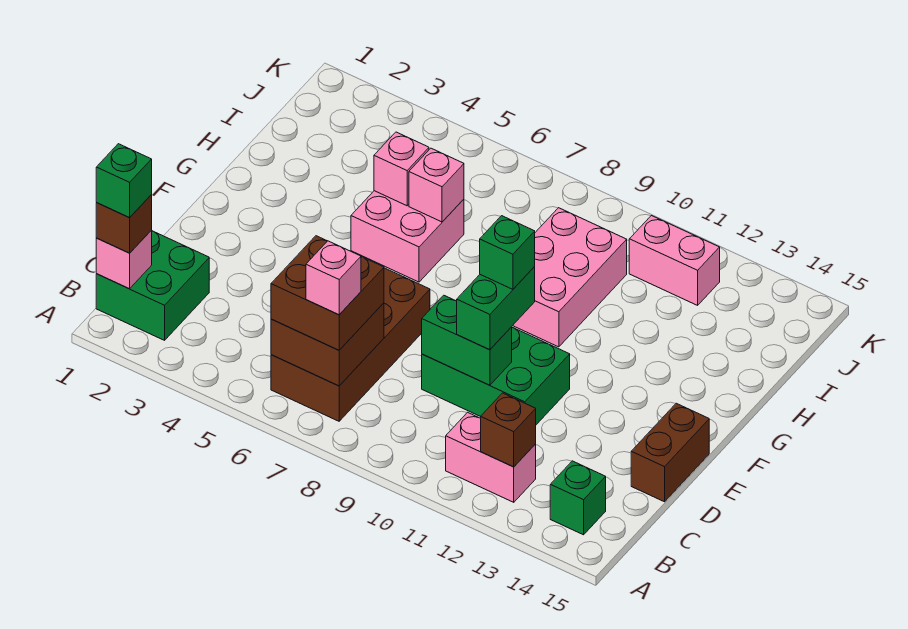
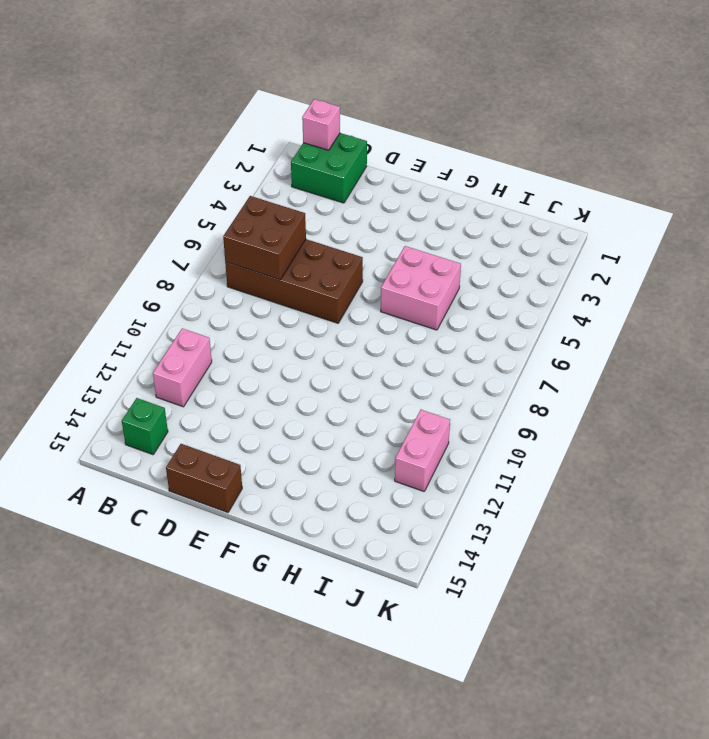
none -> green brick D9:E11 level 1
none -> pink brick G9:I10 level 1
none -> brown brick B12 level 2

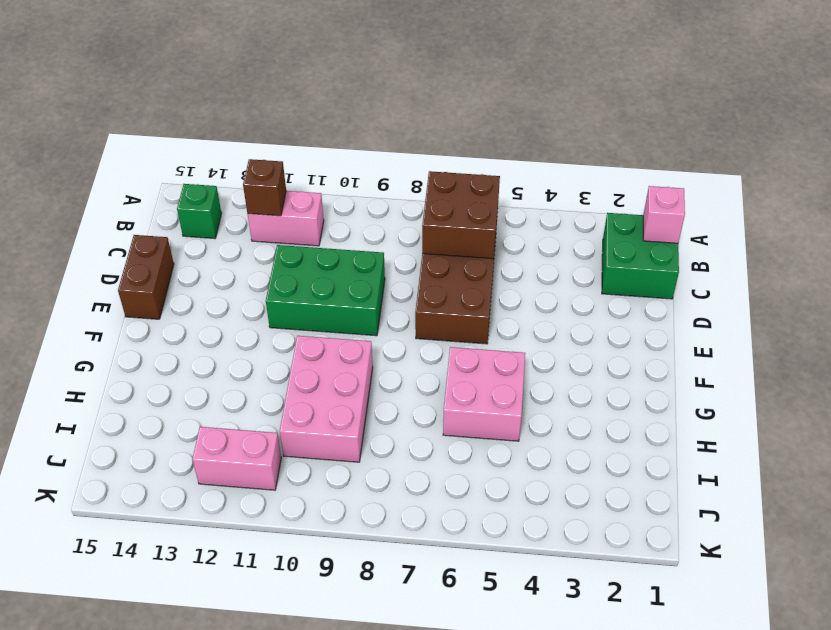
none -> green brick D9:D10 level 2
none -> pink brick H5 level 2
none -> pink brick H6 level 2

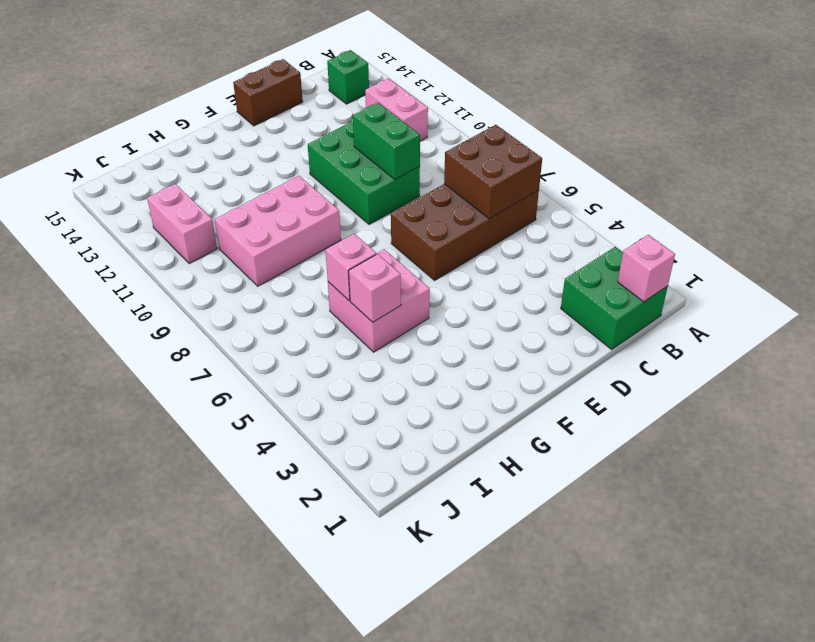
none -> brown brick B12 level 2
none -> brown brick B1 level 3
none -> brown brick B6:C7 level 3

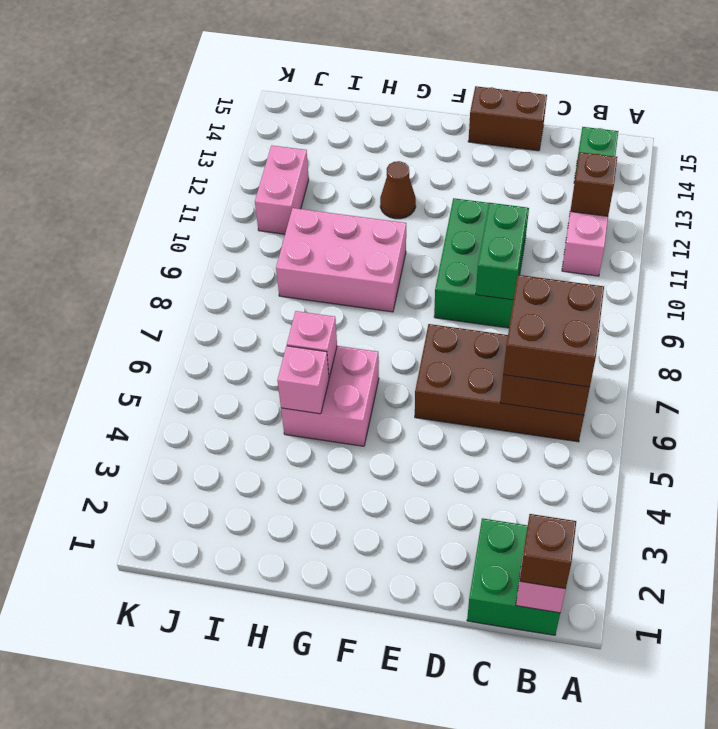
brown cone G12 level 1 -> none
none -> green brick D10:E10 level 3
none -> green brick B1 level 4
none -> pink brick B7 level 4

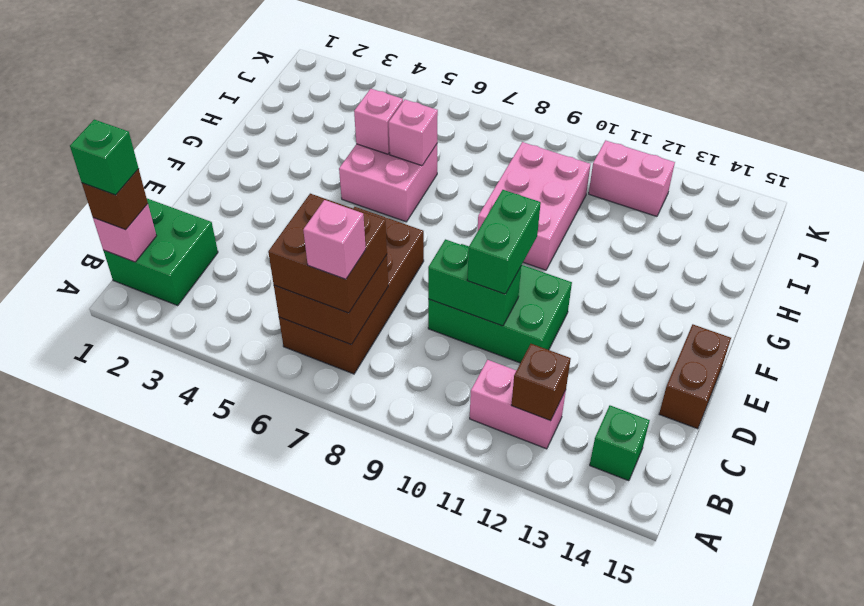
none -> green brick E10 level 4

